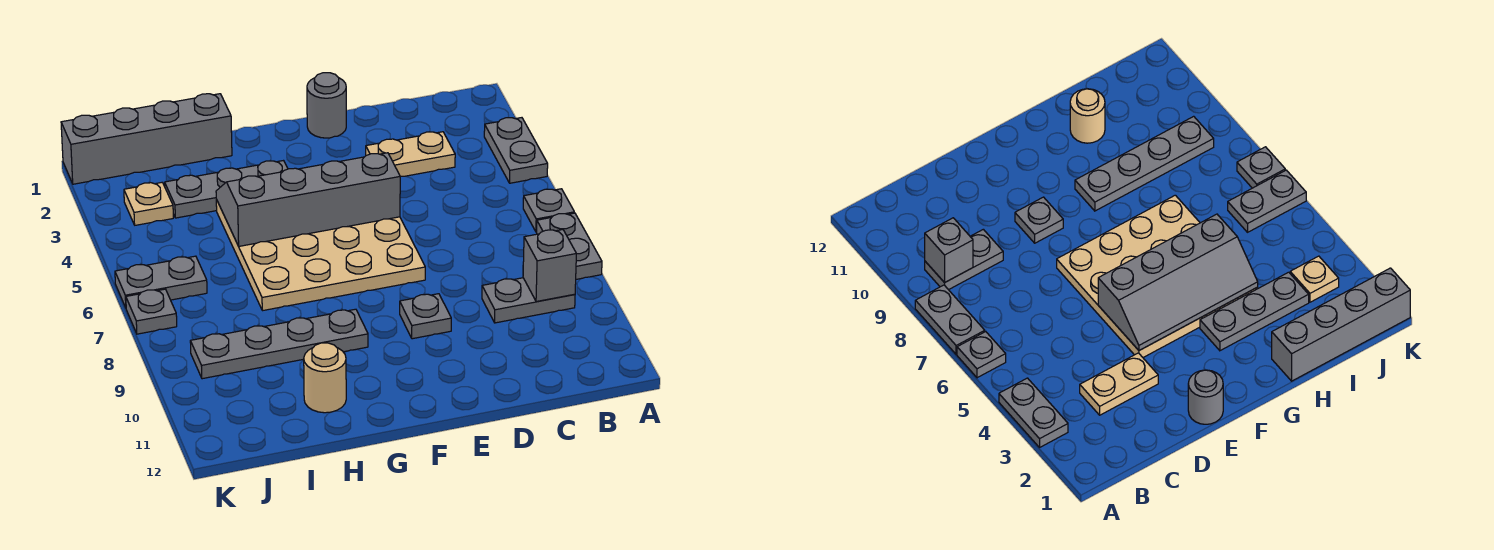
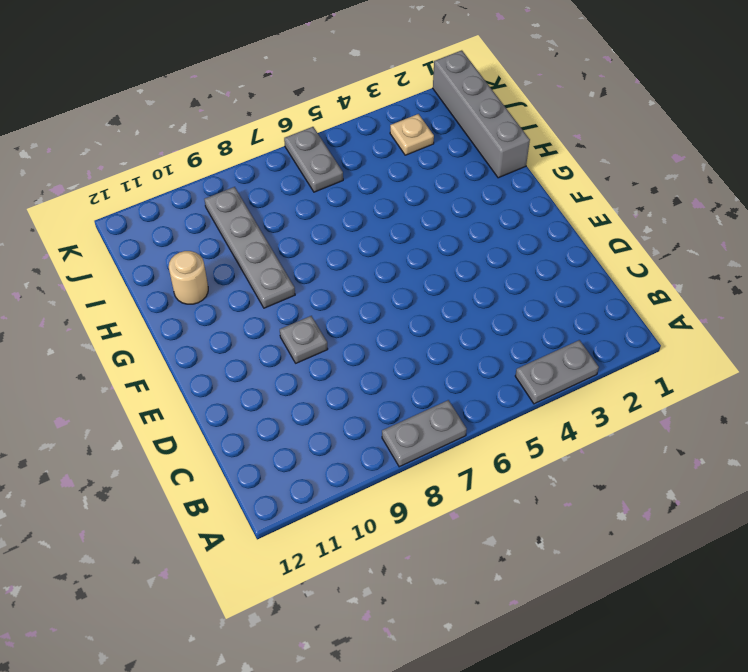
none -> grey plate A6 level 1
none -> grey plate B9:C9 level 1
none -> tan plate C3:D3 level 1

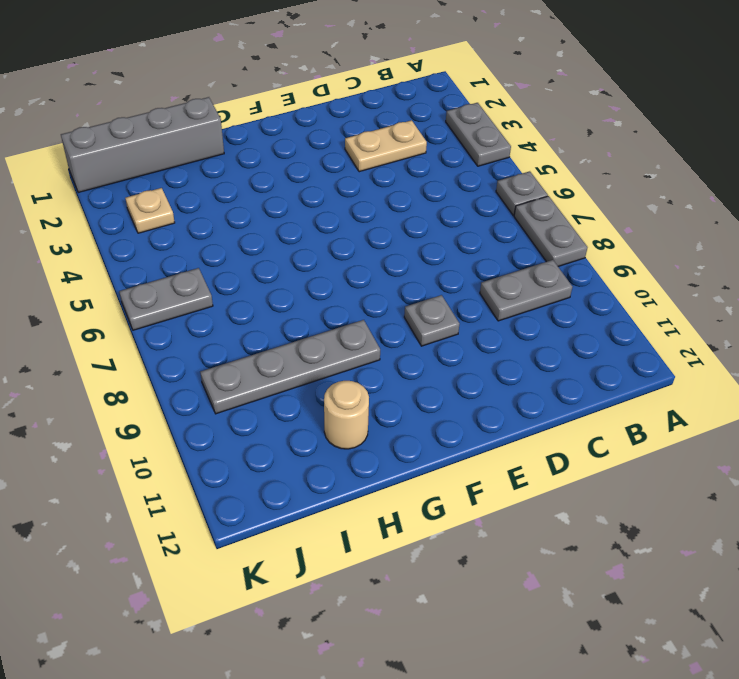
none -> grey round brick E1 level 1
none -> tan plate E4:H7 level 1
none -> grey plate G3:I3 level 1

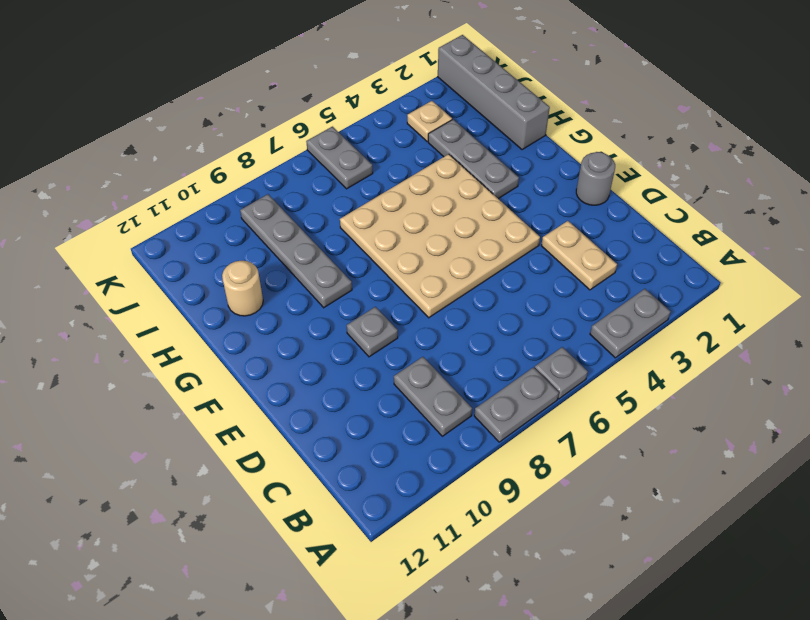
none -> grey plate K7 level 1
none -> grey brick B9 level 2
none -> grey slope E4:H5 level 2 top 5

